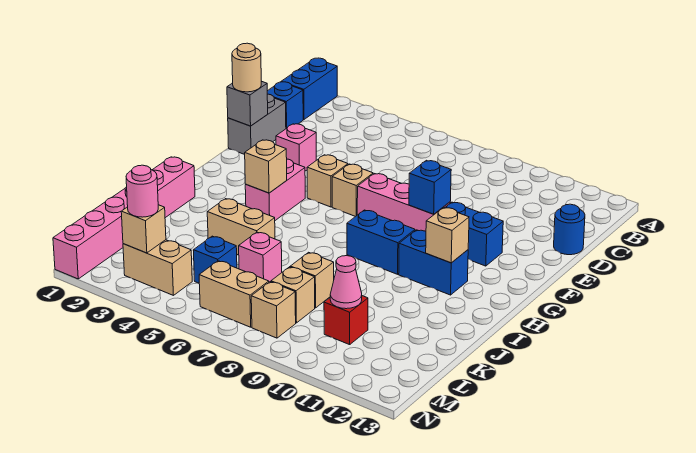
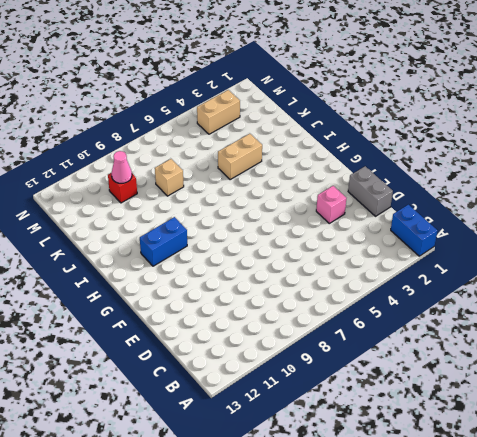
none -> blue brick C1 level 1
none -> blue round brick D13 level 1
none -> tan brick F5 level 1
none -> tan brick F6 level 1

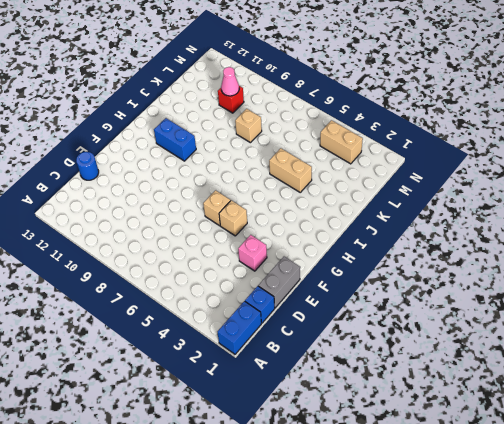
none -> pink brick F7:F9 level 1
none -> blue brick F10:F11 level 1
none -> pink brick G4:H4 level 1
none -> blue brick H8:H9 level 1

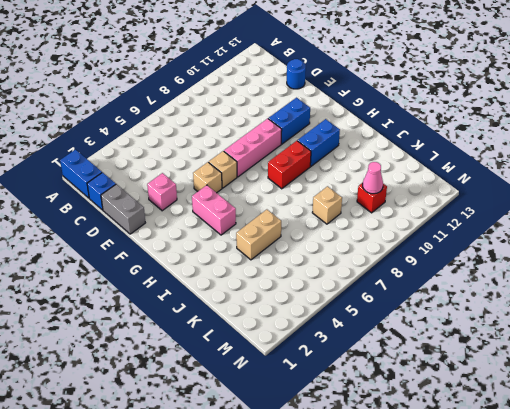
red brick H8:H9 level 1 -> blue brick H8:H9 level 1
none -> pink brick I1:N1 level 1
none -> pink brick K6 level 1
none -> blue brick L5 level 1
none -> tan brick L8 level 1

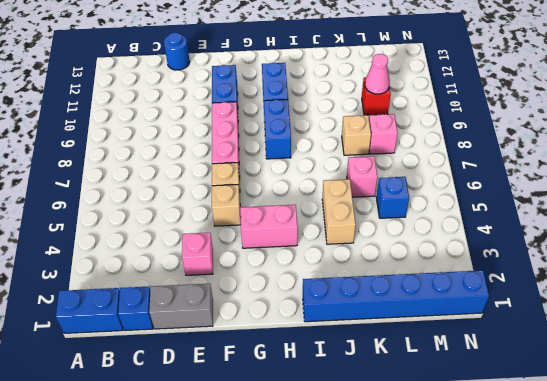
blue brick I1:N1 level 1 -> pink brick I1:N1 level 1
pink brick L8 level 1 -> tan brick L8 level 1
none -> tan brick M3:M4 level 1
none -> tan brick M6:M7 level 1
none -> tan brick M8 level 1
none -> grey brick E1 level 2

